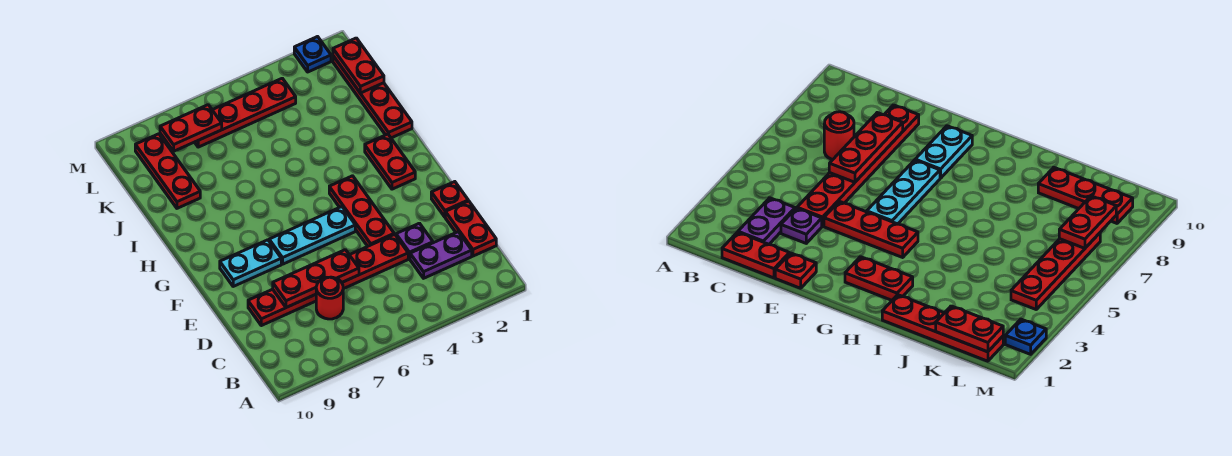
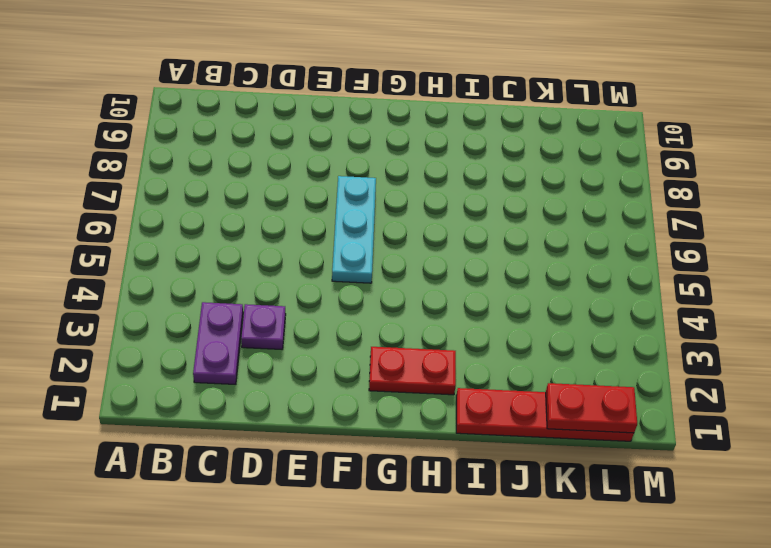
none -> red plate C1:D1 level 1
none -> red round brick C7 level 1
none -> red plate D4:D9 level 1

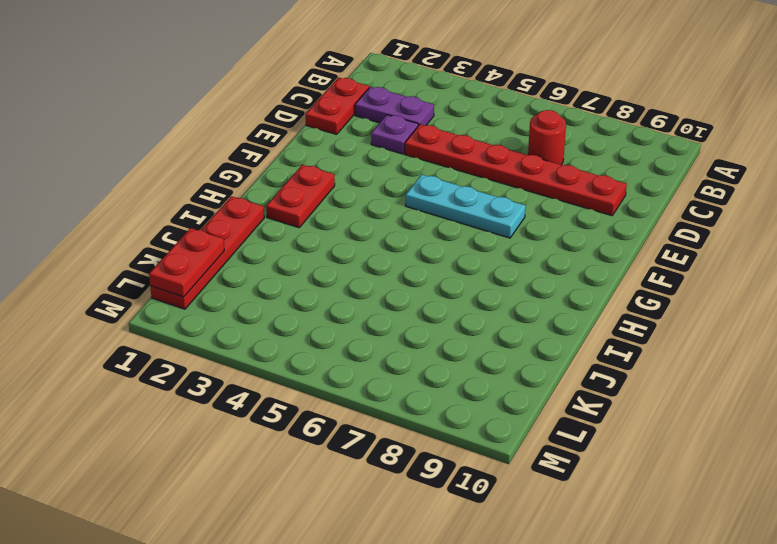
none -> red plate E1 level 1
none -> red plate E4:G4 level 1
none -> cyan plate F8:F9 level 1

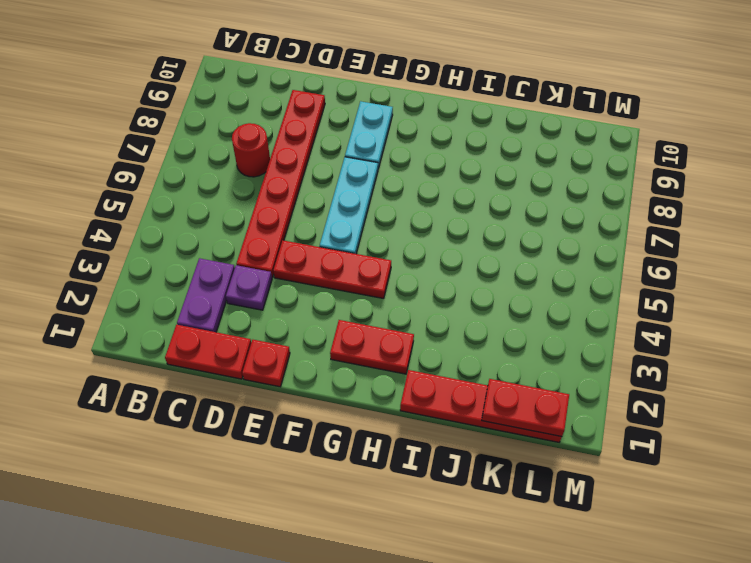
none -> red plate J9:L9 level 1
none -> red plate L4:L7 level 1
none -> blue plate M2 level 1

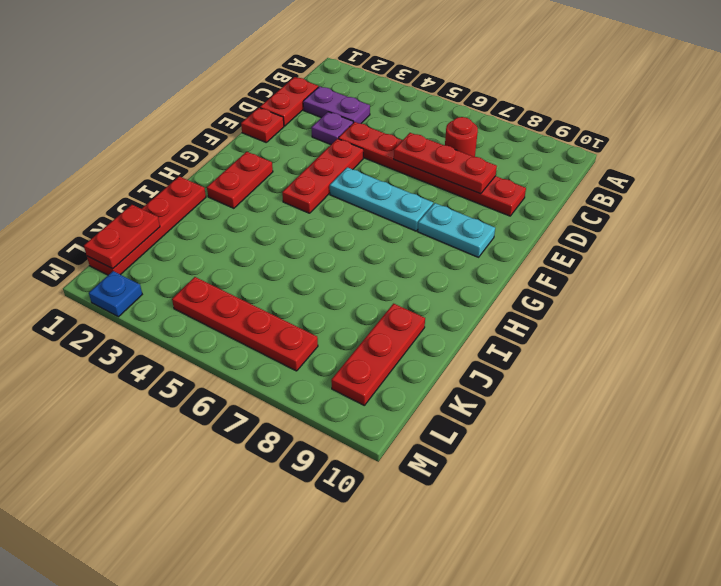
none -> red plate L7:L8 level 2

